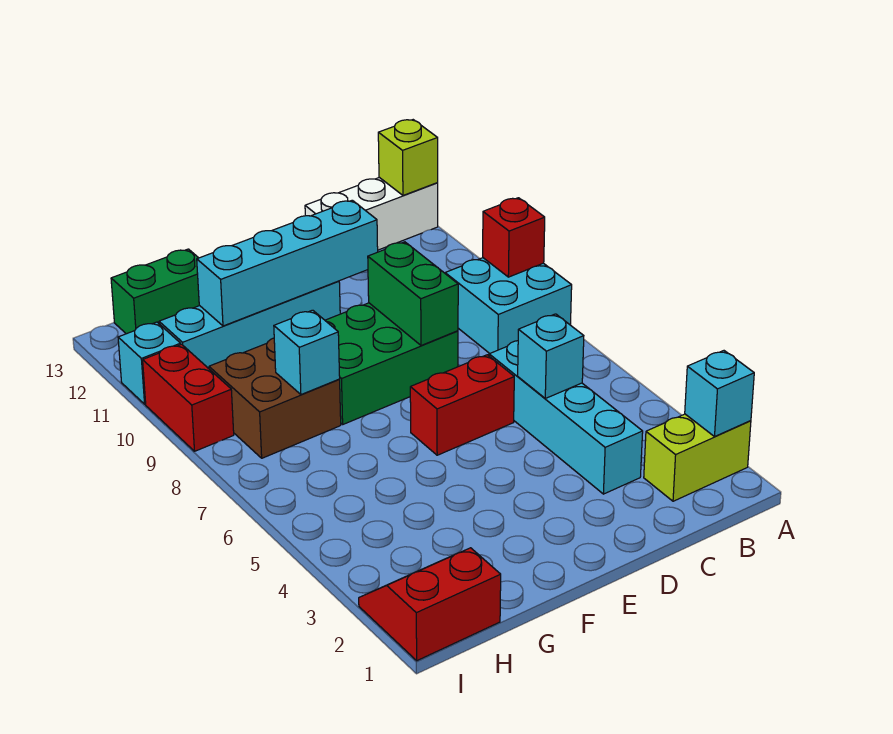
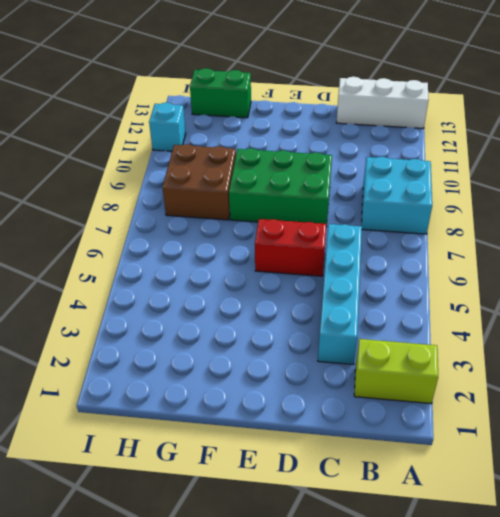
none -> cyan brick E11:H11 level 1
none -> red slope H1:I2 level 1 top 1
none -> red brick I9:I10 level 1

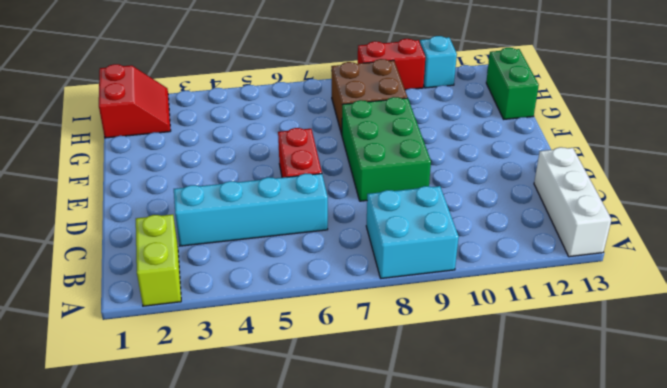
none -> cyan brick E11:H11 level 1
none -> cyan brick A2 level 2
none -> red brick A9 level 2

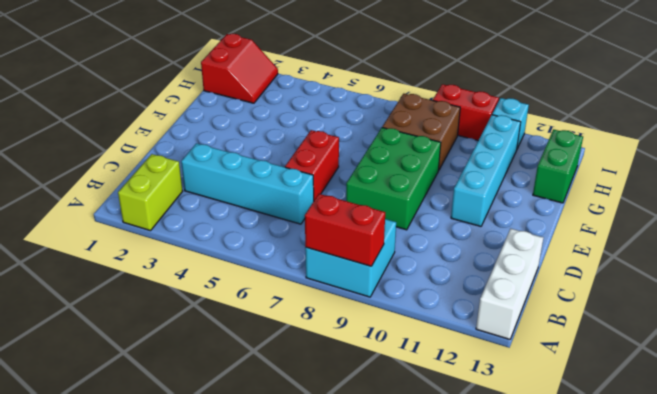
red brick A8:A9 level 2 -> red brick A9 level 2
none -> cyan brick A2 level 2
none -> lime brick A13 level 2
none -> cyan brick C5 level 2

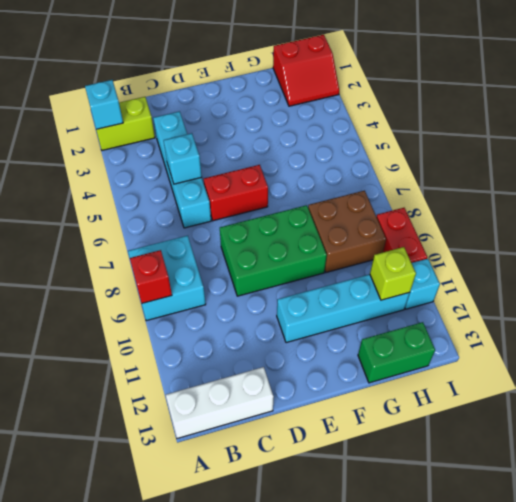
lime brick H11 level 2 -> lime brick A13 level 2
none -> green brick D8:D9 level 2
none -> cyan brick D11:G11 level 2
none -> cyan brick G8 level 2

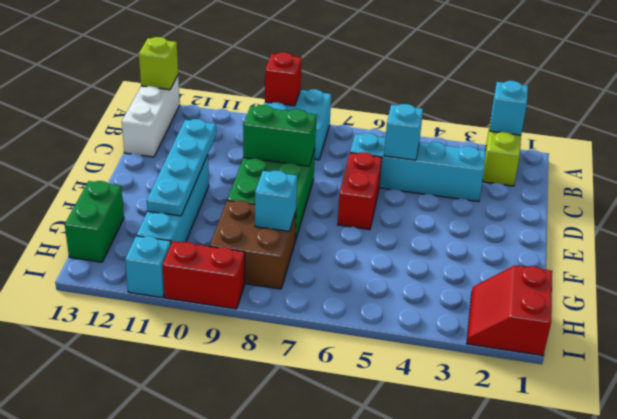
cyan plate D11:G11 level 2 -> cyan brick D11:G11 level 2

